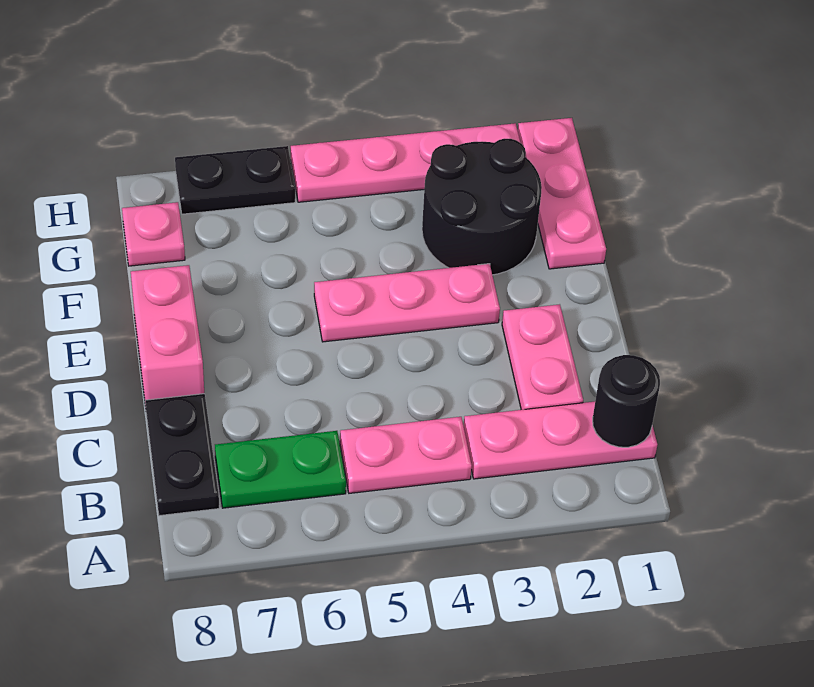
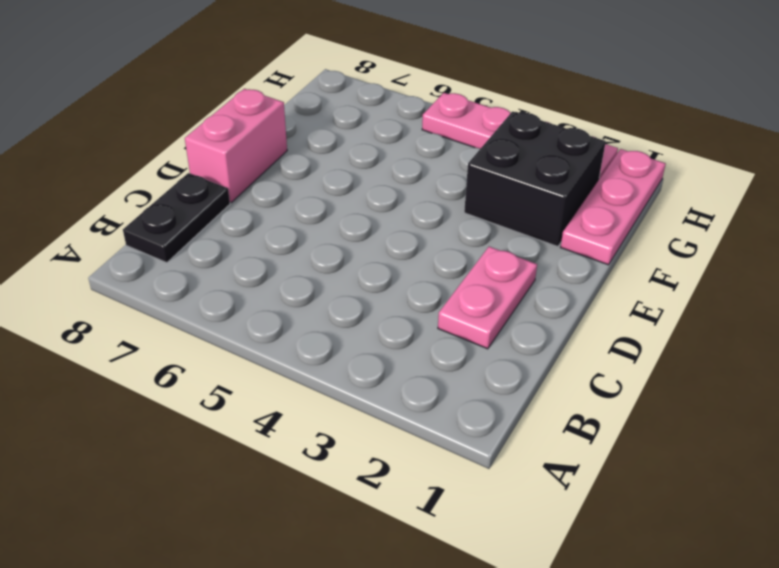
black brick F2:G3 level 1 -> black round brick F2:G3 level 1
none -> pink plate B1:B3 level 1
none -> pink plate B4:B5 level 1
none -> green plate B6:B7 level 1

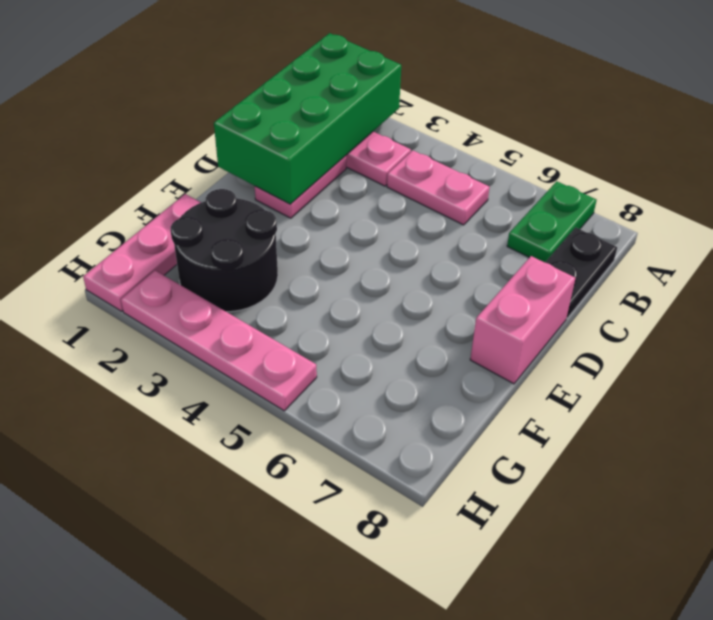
green brick A1:D2 level 2 -> black round brick B1 level 2
green plate A7:B7 level 1 -> green plate B6:B7 level 1
none -> pink plate E3:E5 level 1
none -> pink plate G8 level 1
none -> black plate H6:H7 level 1

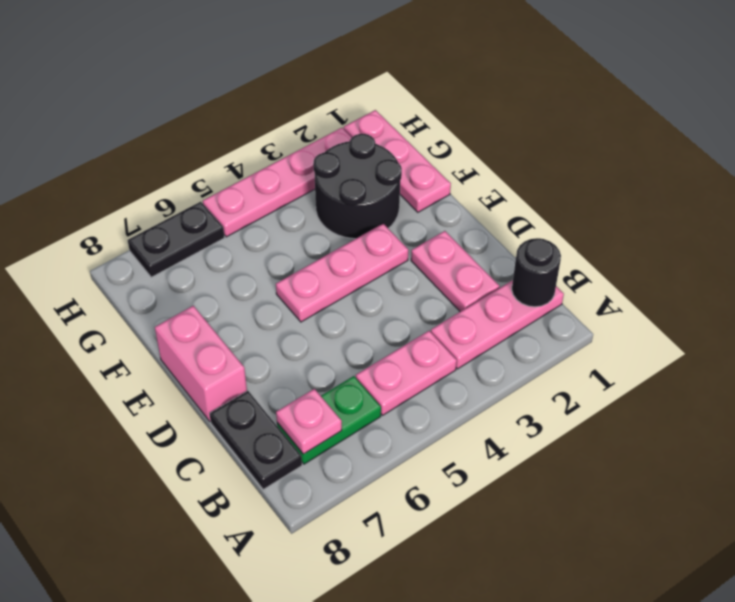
pink plate B7 level 2 -> pink plate G8 level 1

